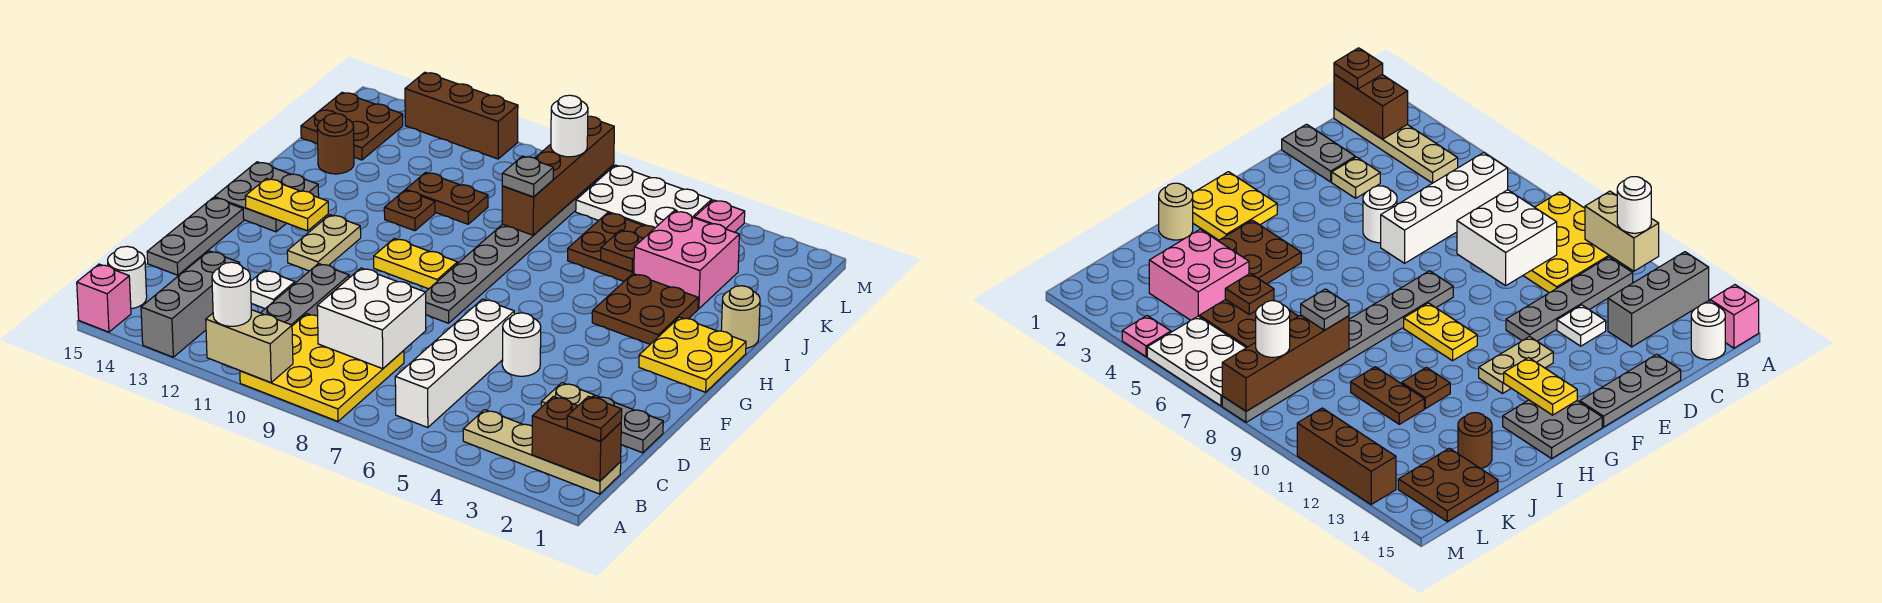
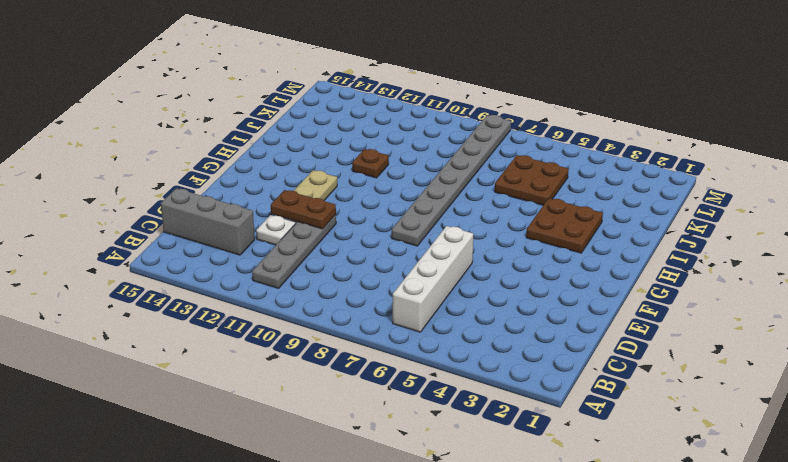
grey brick C13:C15 level 1 -> grey brick A13:C13 level 1
brown plate E11:E12 level 2 -> brown plate J10:J11 level 1
none -> yellow plate A8:C10 level 1
none -> pink brick A15 level 1
none -> tan plate B1:B4 level 1
none -> white round brick B15 level 1

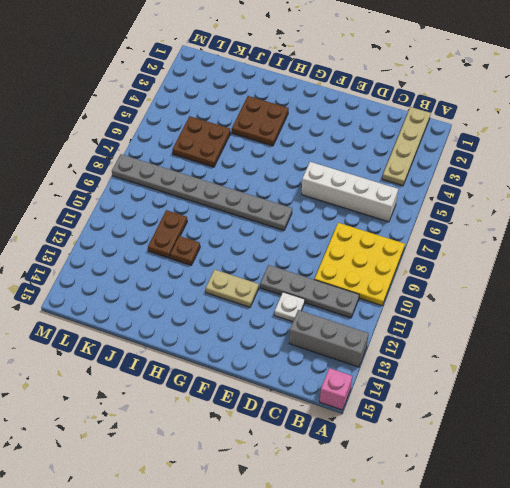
none -> white round brick B15 level 1
none -> grey plate D1:D2 level 1
none -> tan plate D3 level 1
none -> grey plate D15:F15 level 1

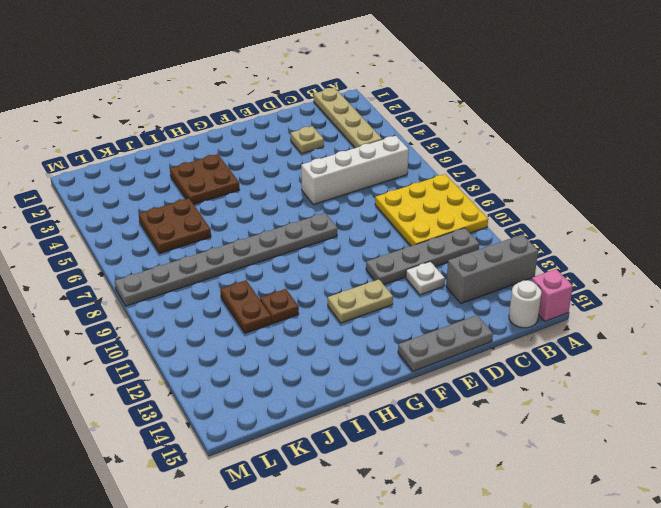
none -> grey plate D1:D2 level 1
none -> white round brick E5 level 1
none -> yellow plate G1:H2 level 1
none -> yellow plate G9:G10 level 1

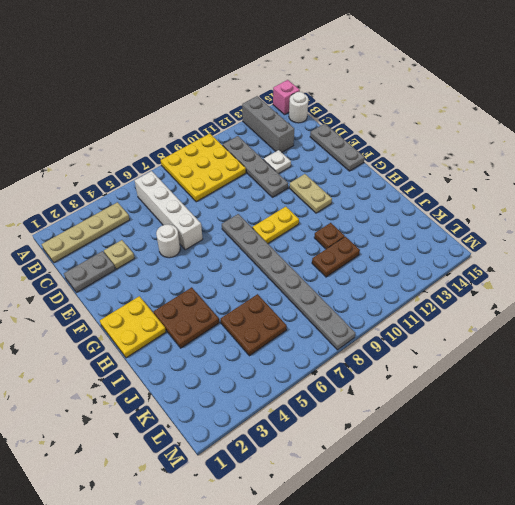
none -> grey plate G14:H15 level 1
none -> tan round brick I1 level 1
none -> pink brick J3:K4 level 1
none -> brown round brick J14 level 1

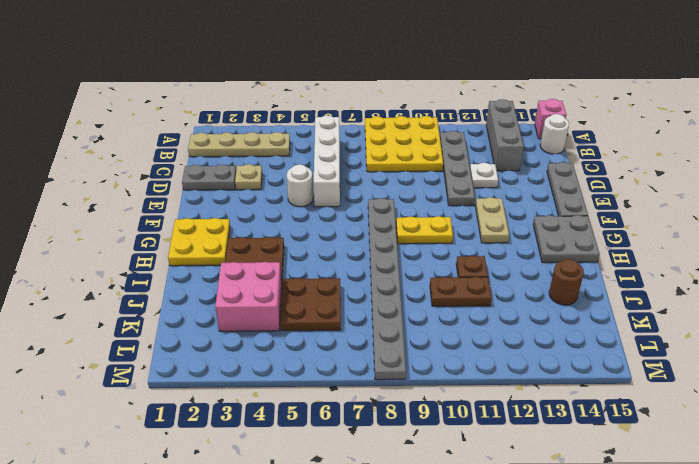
none -> tan round brick I1 level 1
none -> brown plate K14:L15 level 1
none -> white plate L5:M7 level 1
none -> pink plate M4 level 1

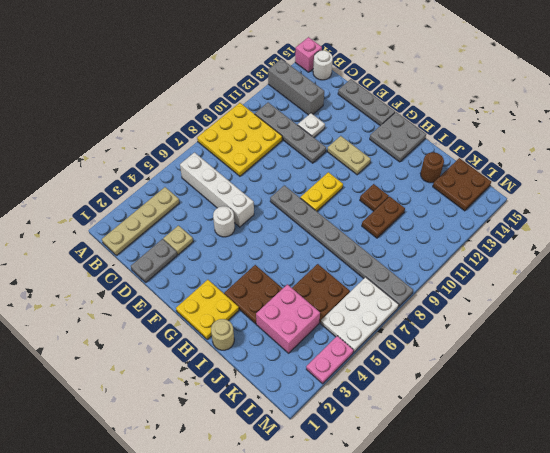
pink plate M3:M4 level 1 -> pink plate M4 level 1
none -> brown brick M11:M13 level 1
none -> tan brick A10:A11 level 2
none -> brown brick B1:B2 level 2
none -> white brick C8:D9 level 2

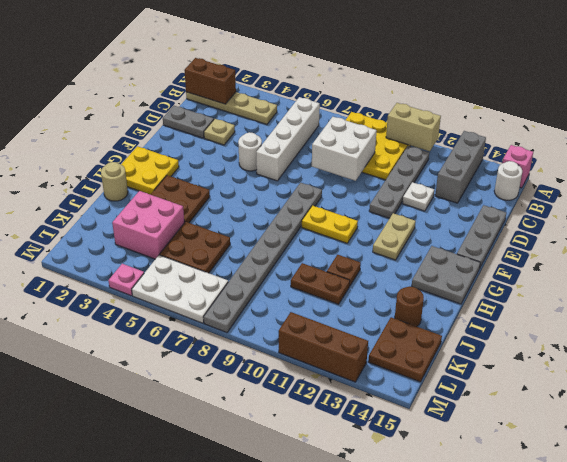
none -> yellow plate G13:G14 level 2
none -> brown plate J5 level 2
none -> brown brick J8:M8 level 2
none -> white round brick A11 level 3

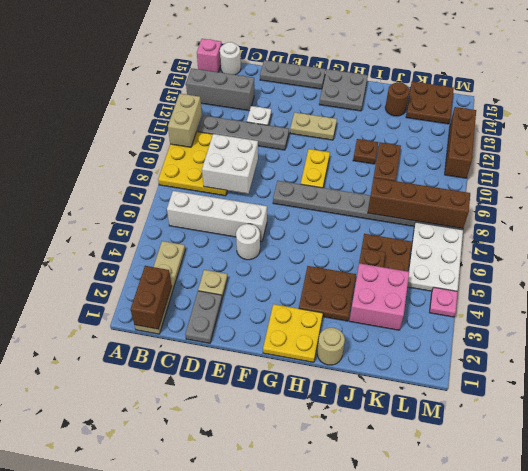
none -> yellow plate G13:G14 level 2
none -> white round brick A11 level 3
none -> brown plate B1 level 3
none -> grey plate J8 level 3

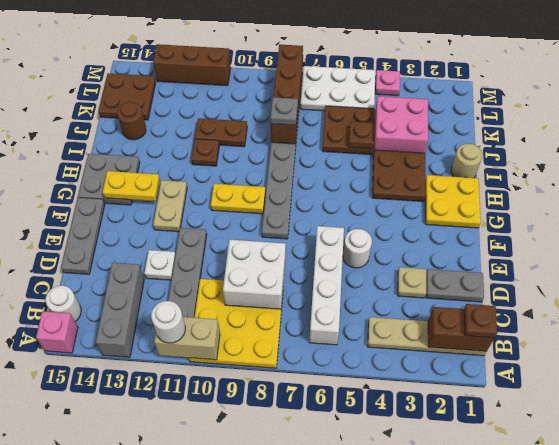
none -> white round brick L8 level 3

